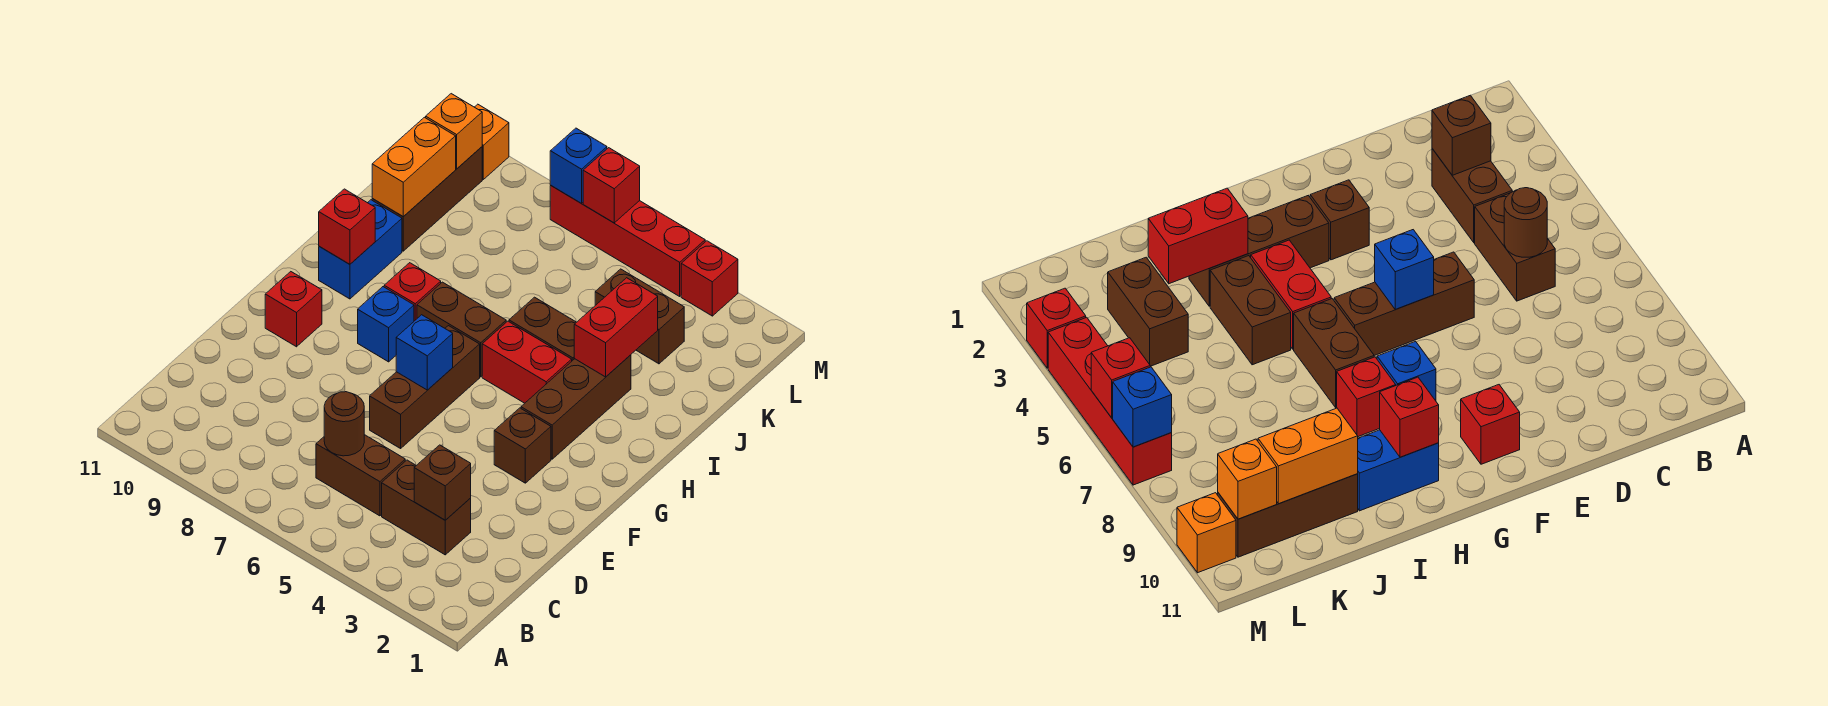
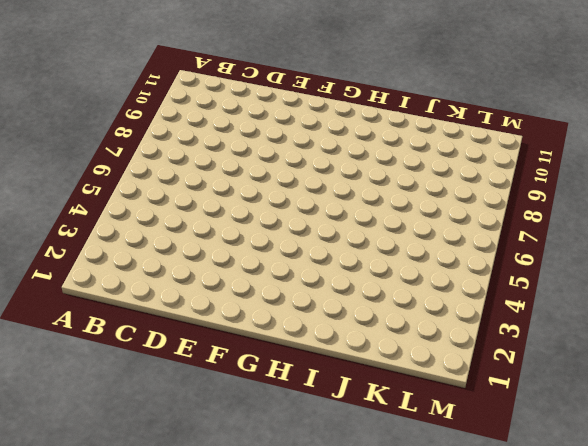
none -> brown brick C3:C4 level 1
none -> brown brick C5:C6 level 1
none -> brown brick E6:G6 level 1

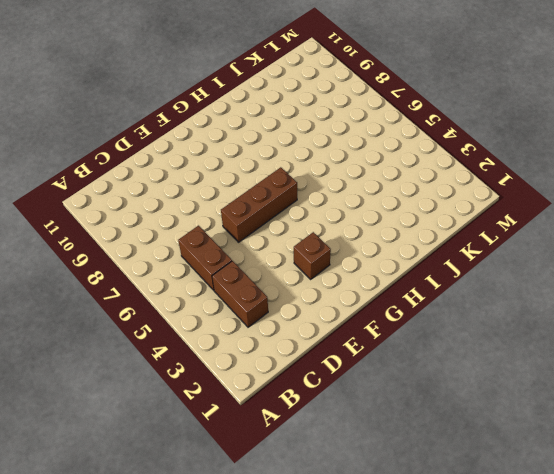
none -> red brick F10 level 1
none -> brown brick G3:I3 level 1
none -> blue brick G8 level 1

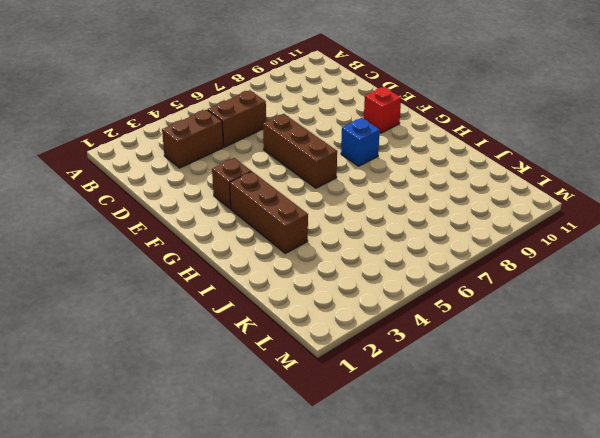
none -> red brick H4:H5 level 1
none -> brown brick H6:H7 level 1
none -> red brick H8 level 1

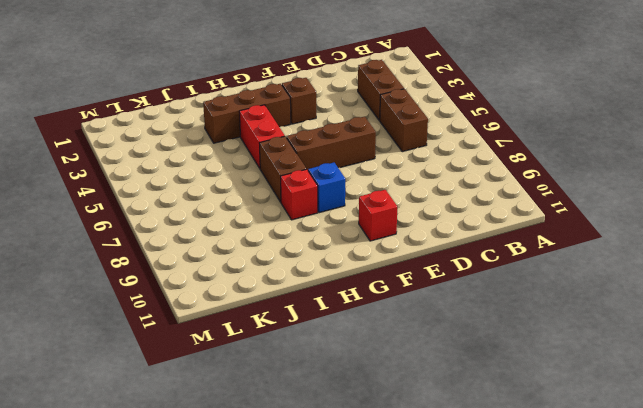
none -> blue brick H10:I10 level 1
none -> brown brick I4:I5 level 1
none -> brown brick J10:L10 level 1

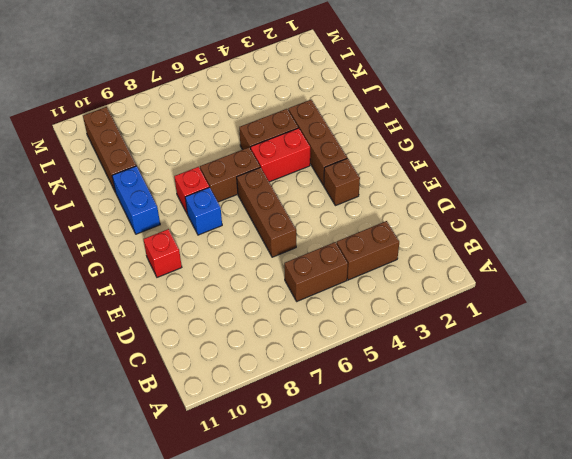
none -> brown brick K3:K4 level 1
none -> red brick M3 level 1
none -> red brick M4:M7 level 1

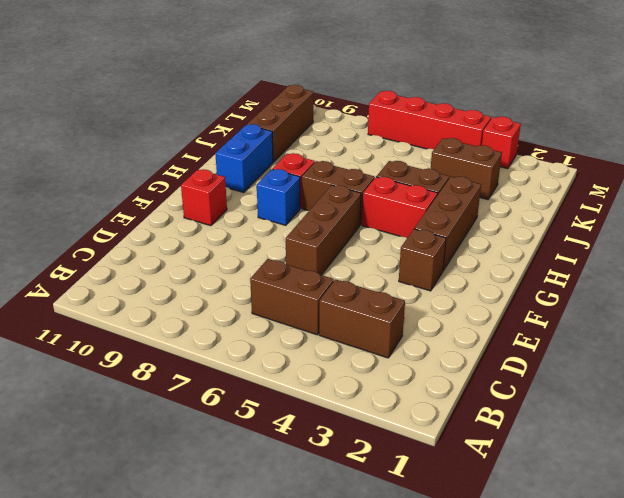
none -> orange brick M10 level 1
none -> brown brick C3 level 2
none -> brown round brick C6 level 2

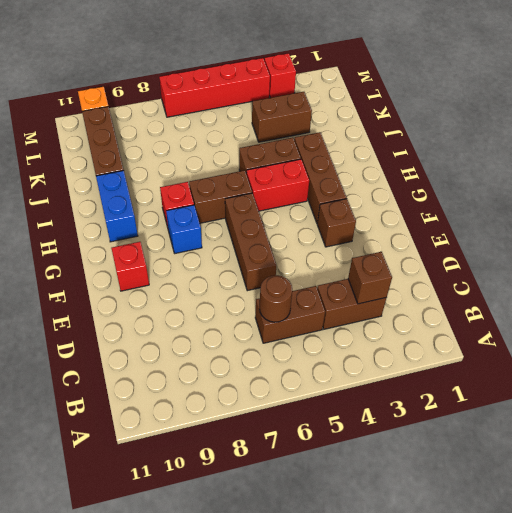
none -> blue brick F6 level 2
none -> red brick H10 level 2
none -> red brick I3:J3 level 2

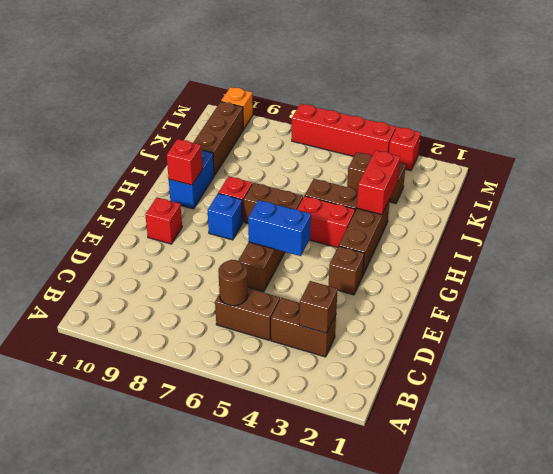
blue brick F5:F6 level 2 -> blue brick F6 level 2
none -> orange brick J10:K10 level 2
none -> orange brick L10 level 2
none -> red brick M6 level 2

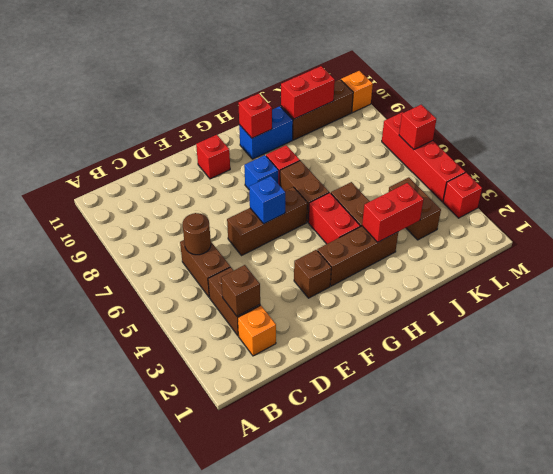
orange brick C2 level 1 -> orange brick L10 level 2
red brick J10:K10 level 2 -> orange brick J10:K10 level 2
none -> blue brick M7 level 2

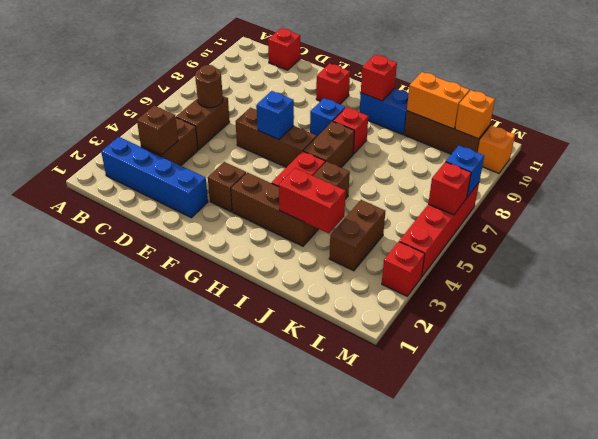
blue brick B2:E2 level 1 -> none
red brick C11 level 1 -> none

